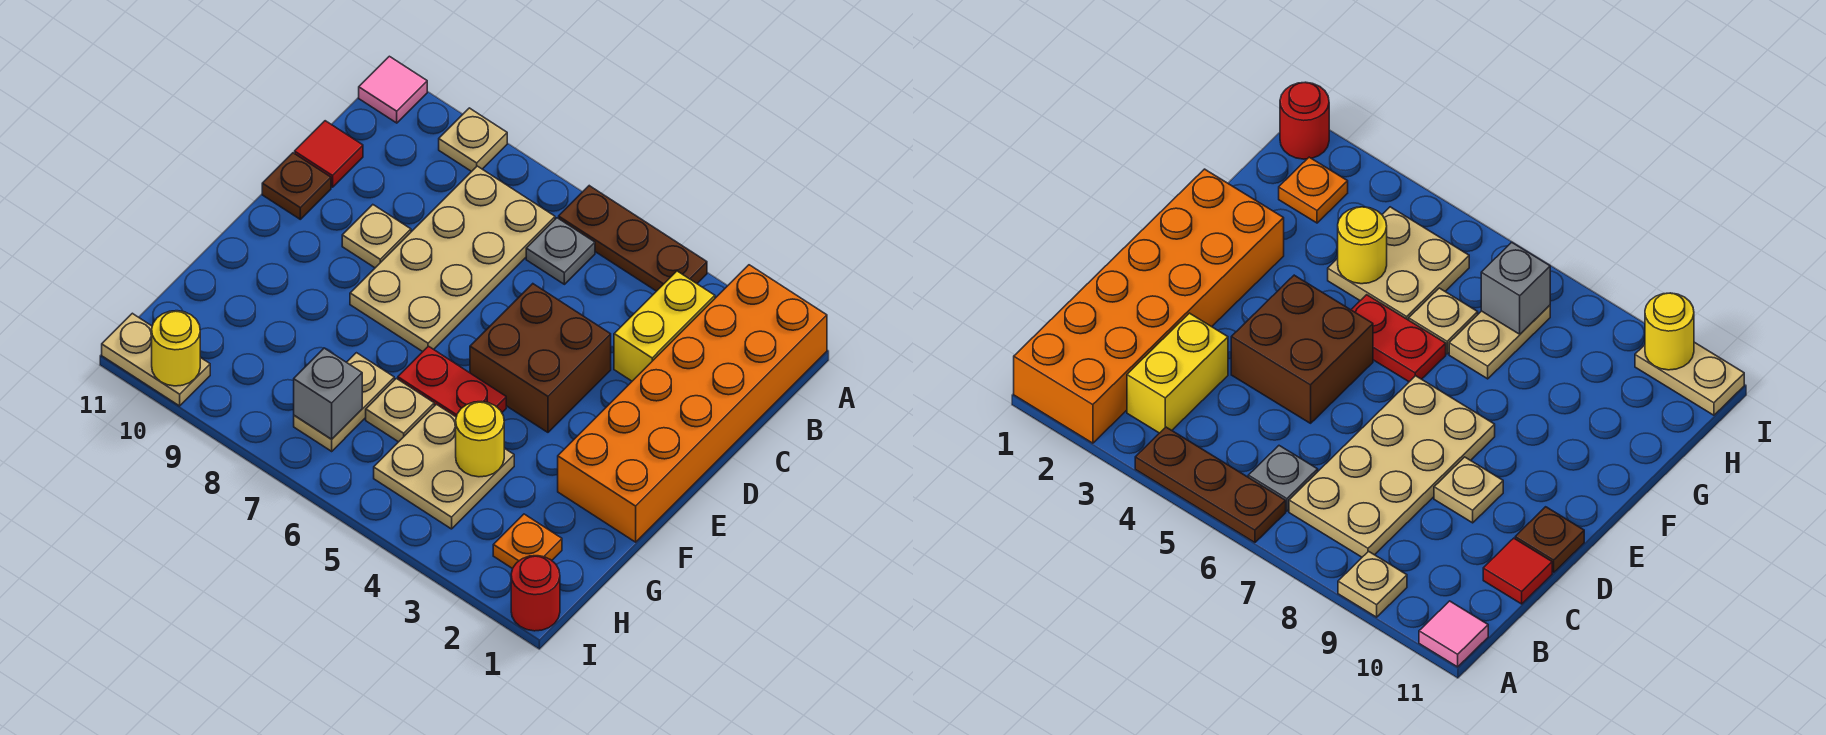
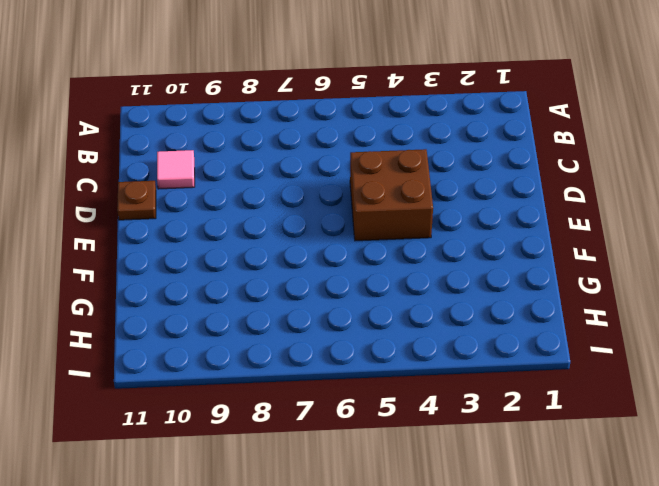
pink tile C10 level 1 -> pink tile A11 level 1
none -> orange brick A1:F2 level 1
none -> brown plate A4:A6 level 1
none -> tan plate A9 level 1

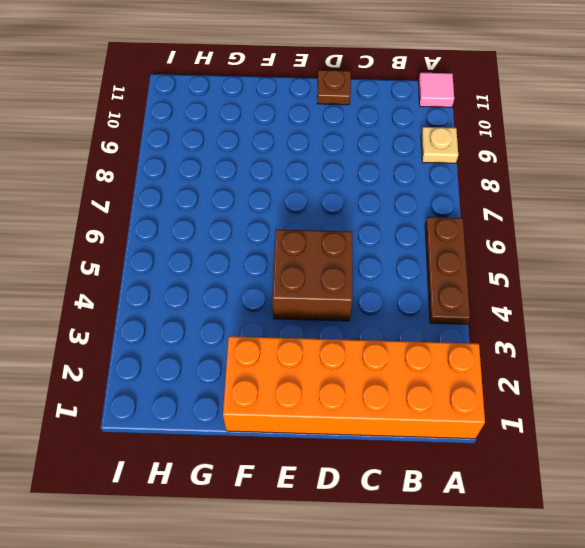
none -> yellow brick B3:C3 level 1
none -> grey plate B6 level 1
none -> tan plate B7:E8 level 1

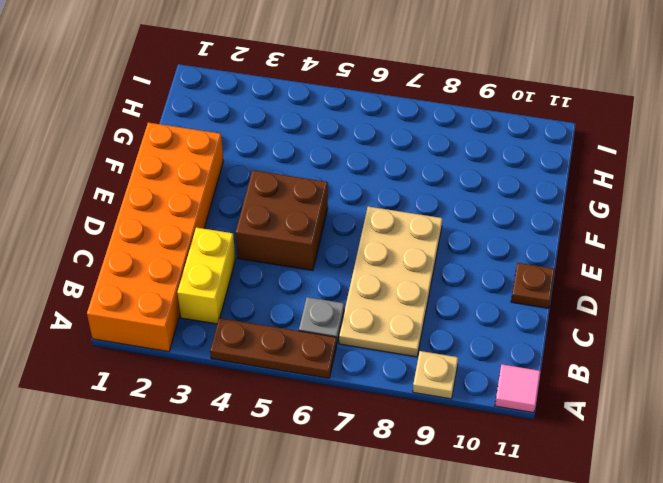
none -> red tile C11 level 1
none -> tan plate D9 level 1
none -> red plate F5:F6 level 1

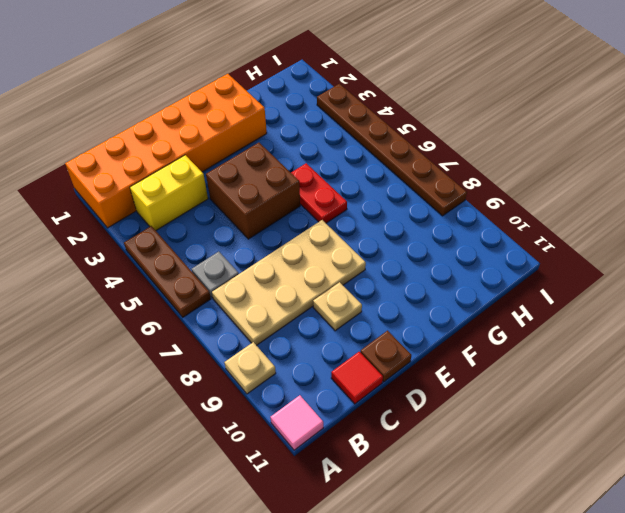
brown plate I3:I8 level 1 -> none
none -> tan plate G4:H5 level 1
none -> tan plate G6 level 1
none -> tan plate G7:H7 level 1

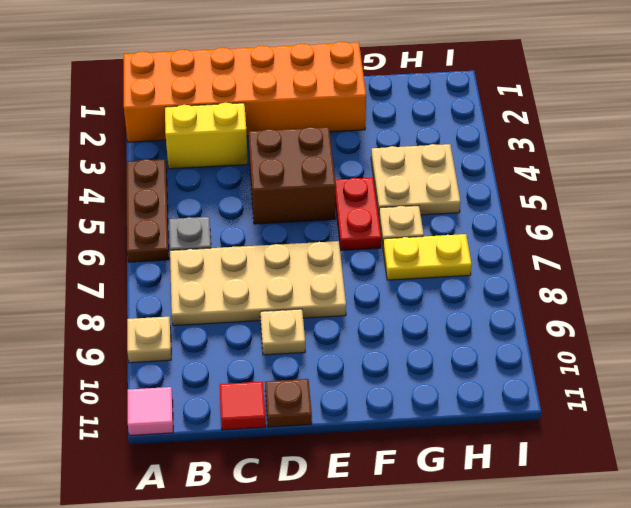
yellow plate G7:H7 level 1 -> tan plate G7:H7 level 1
none -> orange plate H2 level 1
none -> red round brick I1 level 1
none -> tan plate I10:I11 level 1

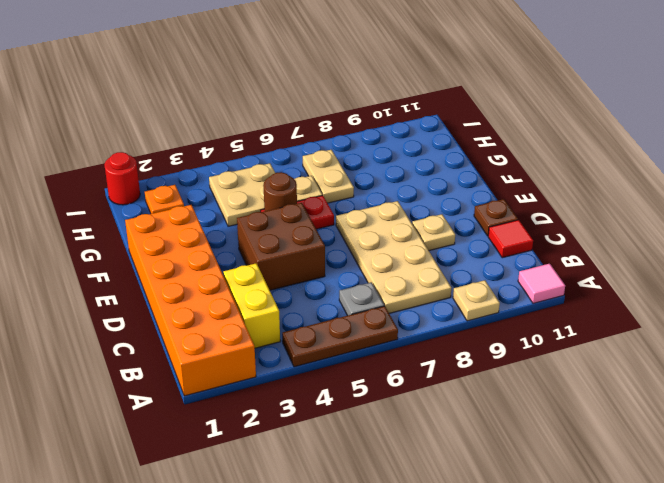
brown round brick F5 level 2 -> none
none -> tan plate I10:I11 level 1
none -> yellow round brick G4 level 2
none -> grey brick H7 level 2

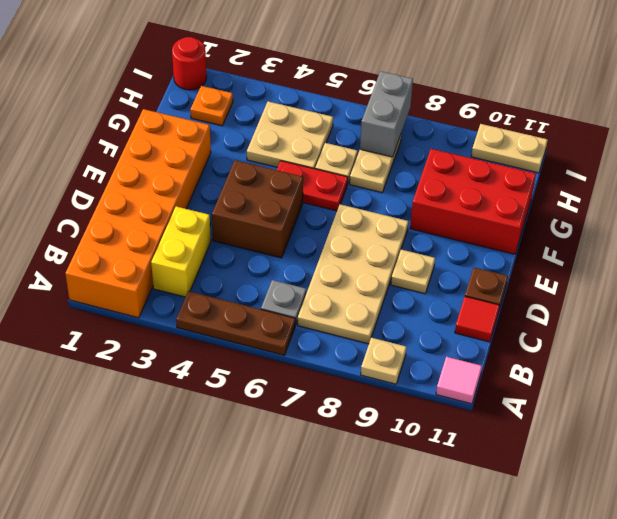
red brick F9:G11 level 1 -> none
grey brick H7:I7 level 2 -> grey brick H7 level 2
none -> yellow round brick G4 level 2
none -> yellow round brick I10 level 2

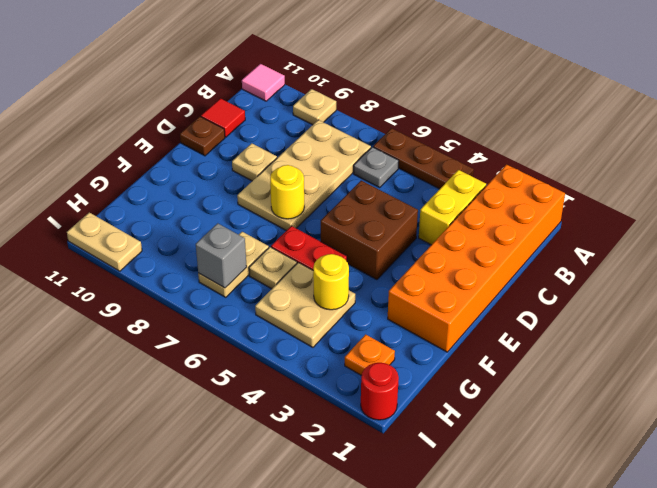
yellow round brick E7 level 2 -> yellow round brick I10 level 2

